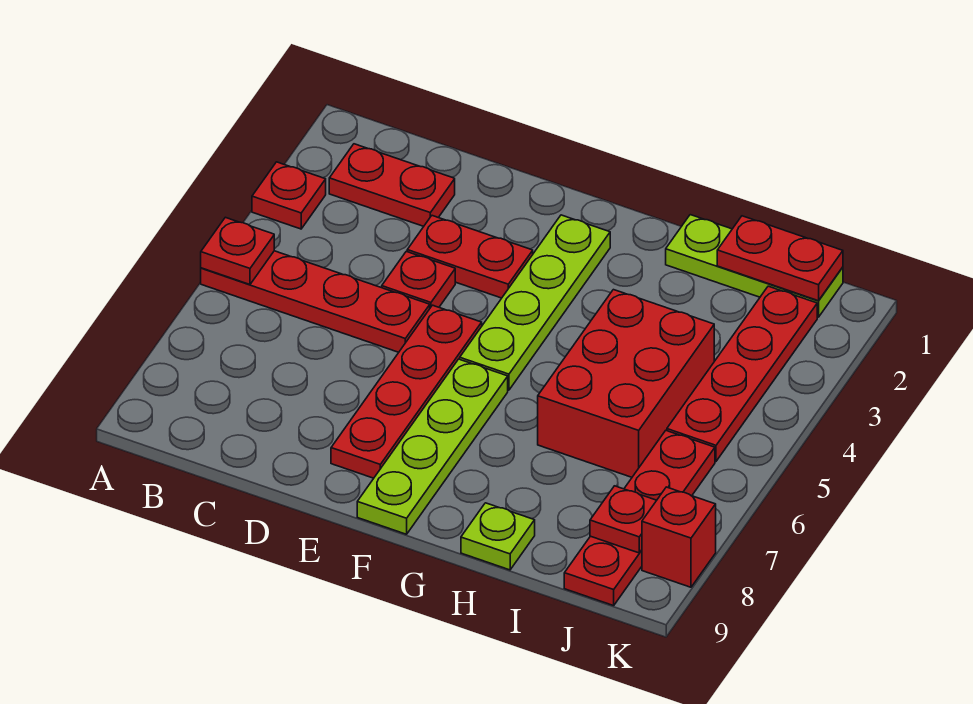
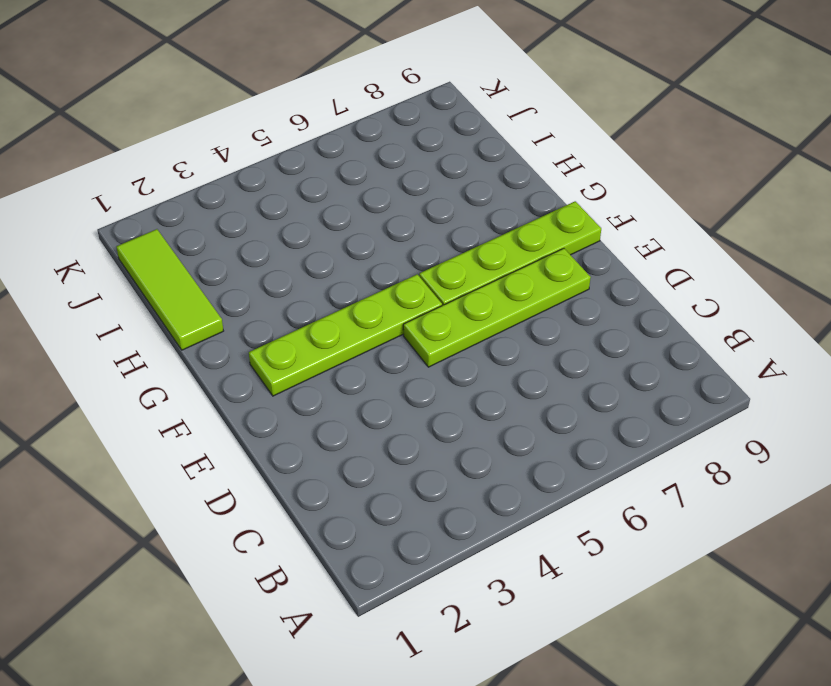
lime plate E5:E8 level 1 -> red plate E5:E8 level 1
lime tile H1:J1 level 1 -> lime plate H1:J1 level 1
none -> red plate A3 level 1
none -> red plate A5:D5 level 1
none -> red plate B2:C2 level 1

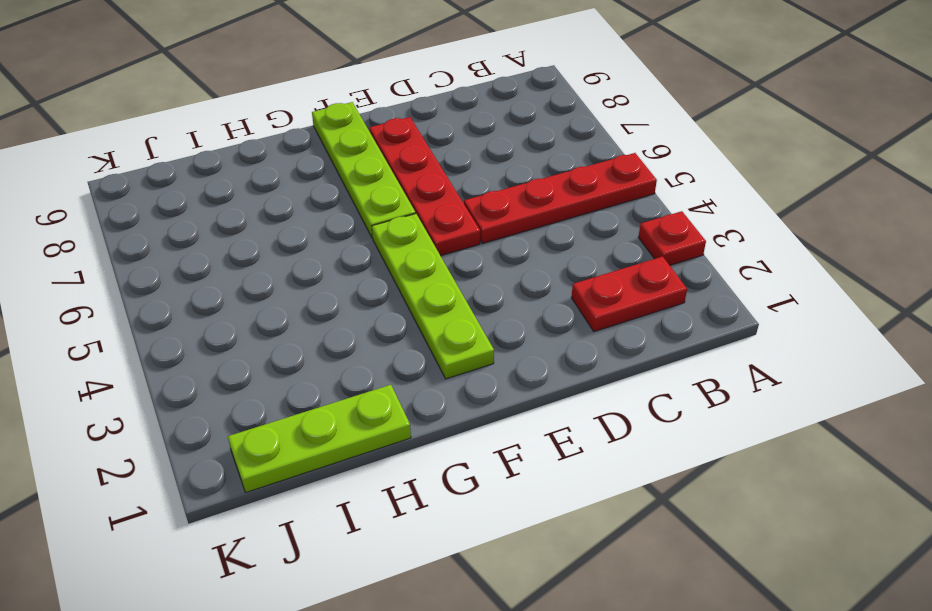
none -> red plate D3:E3 level 1
none -> red plate D4 level 1
none -> red brick H4:I6 level 1

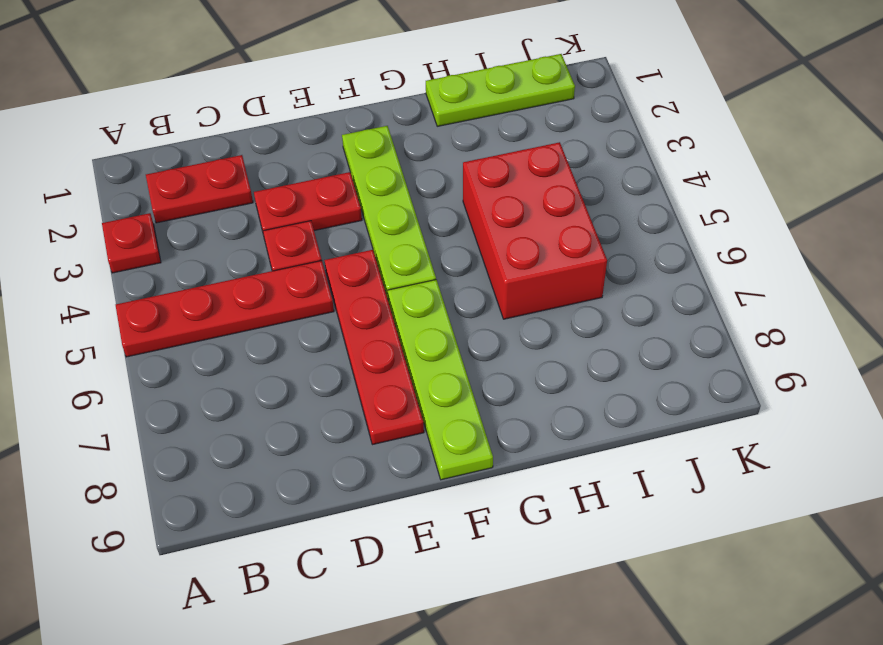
none -> lime plate H9 level 1
none -> red plate J2:J5 level 1
none -> red plate J6:J9 level 1

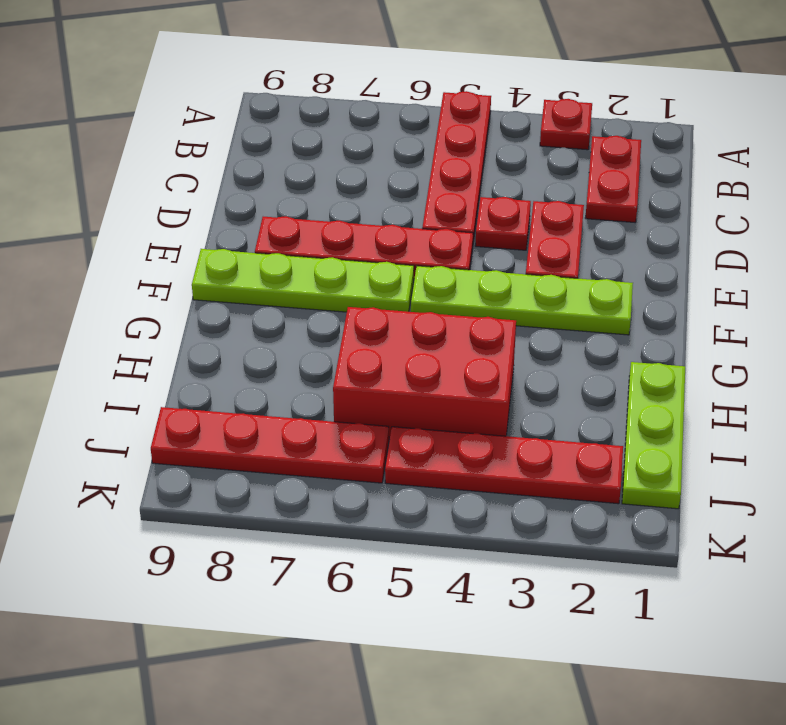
none -> lime plate H9 level 1
none -> red brick K8 level 1
none -> red plate A5 level 2

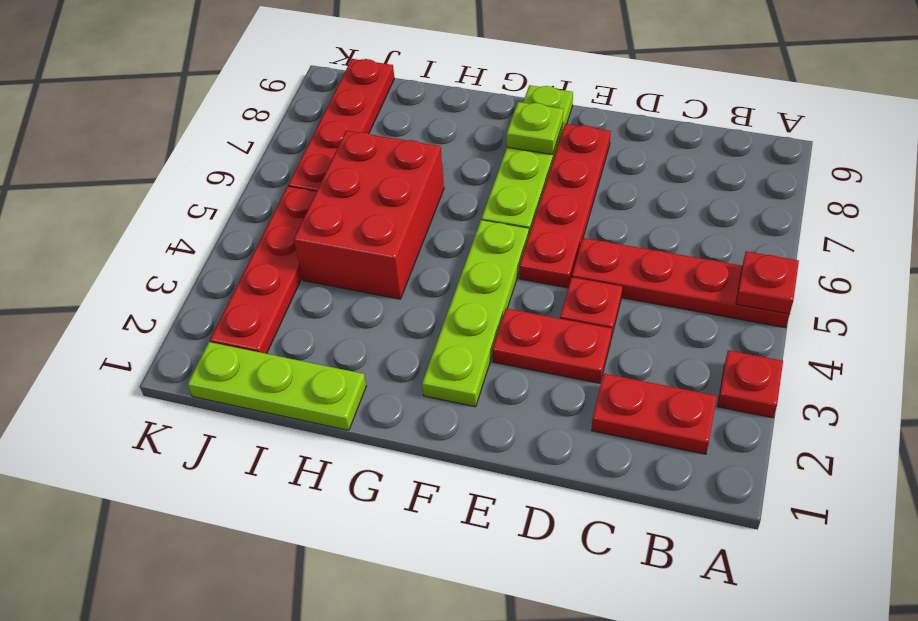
lime plate F8 level 2 -> lime plate H9 level 1
none -> red brick K8 level 1
none -> red plate I1:J1 level 2
none -> red plate J8 level 2

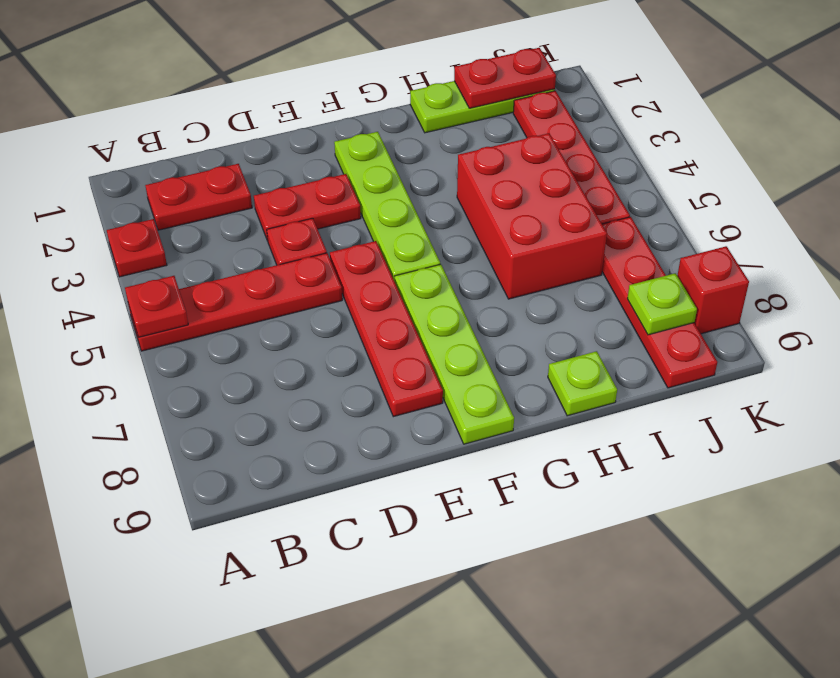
lime plate J8 level 2 -> red plate J8 level 2

